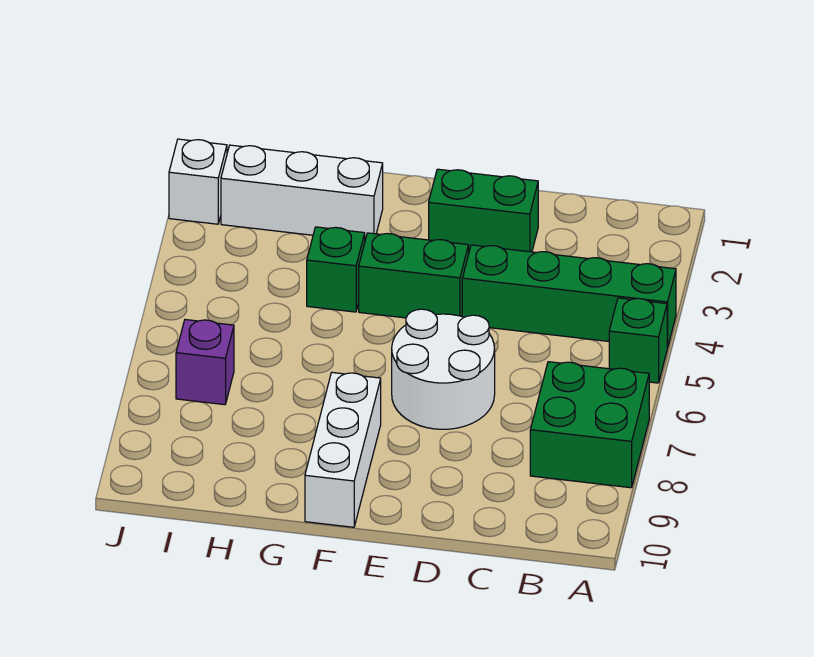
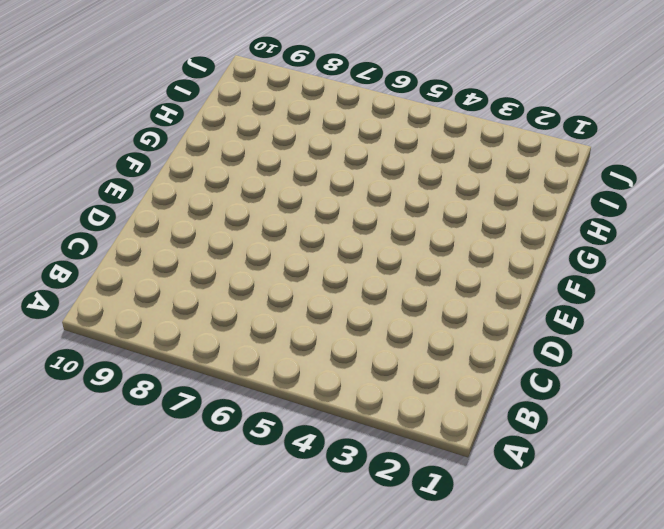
none -> green brick A4:D4 level 1
none -> green brick A5 level 1

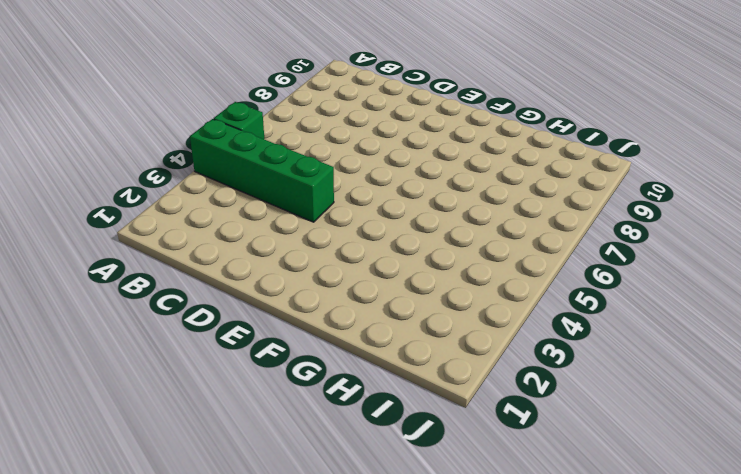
none -> green brick A7:B8 level 1
none -> green brick D2:E2 level 1

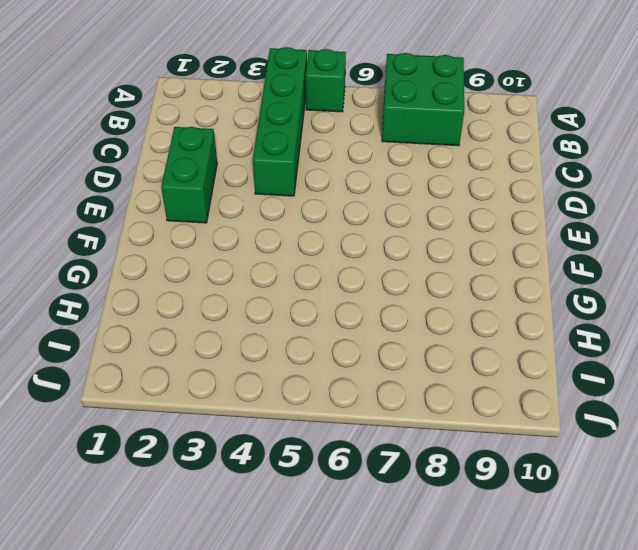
none -> white round brick D6:E7 level 1
none -> green brick E4:F4 level 1

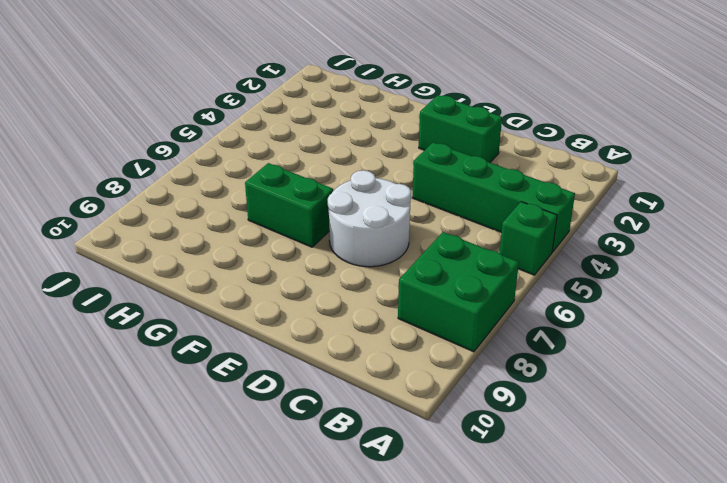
green brick F7:G7 level 1 -> green brick E4:F4 level 1
none -> white brick F8:F10 level 1
none -> white brick G2:I2 level 1

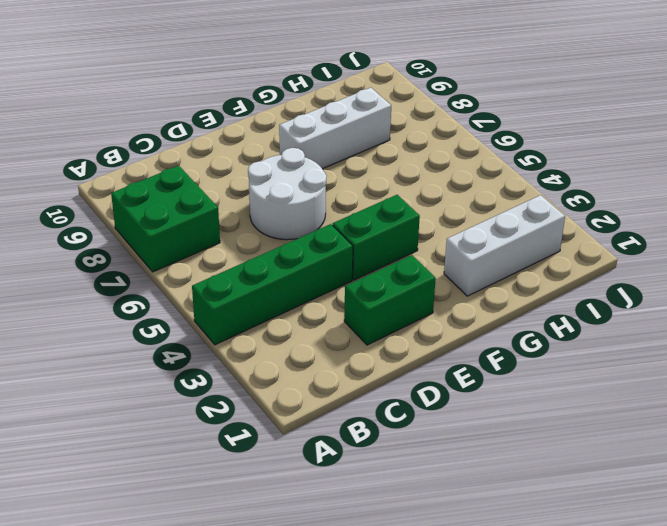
white brick F8:H8 level 1 -> white brick F8:F10 level 1
none -> green brick A5 level 1
none -> green brick G4 level 1

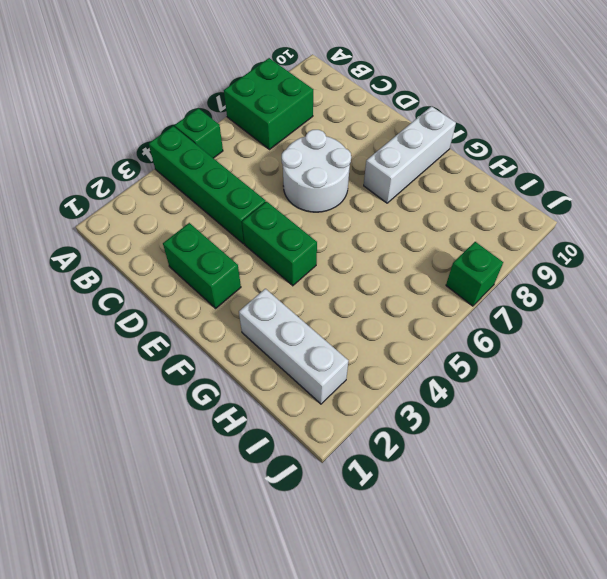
green brick J7 level 1 -> green brick G4 level 1
none -> purple brick I7 level 1
none -> white brick J2 level 1

